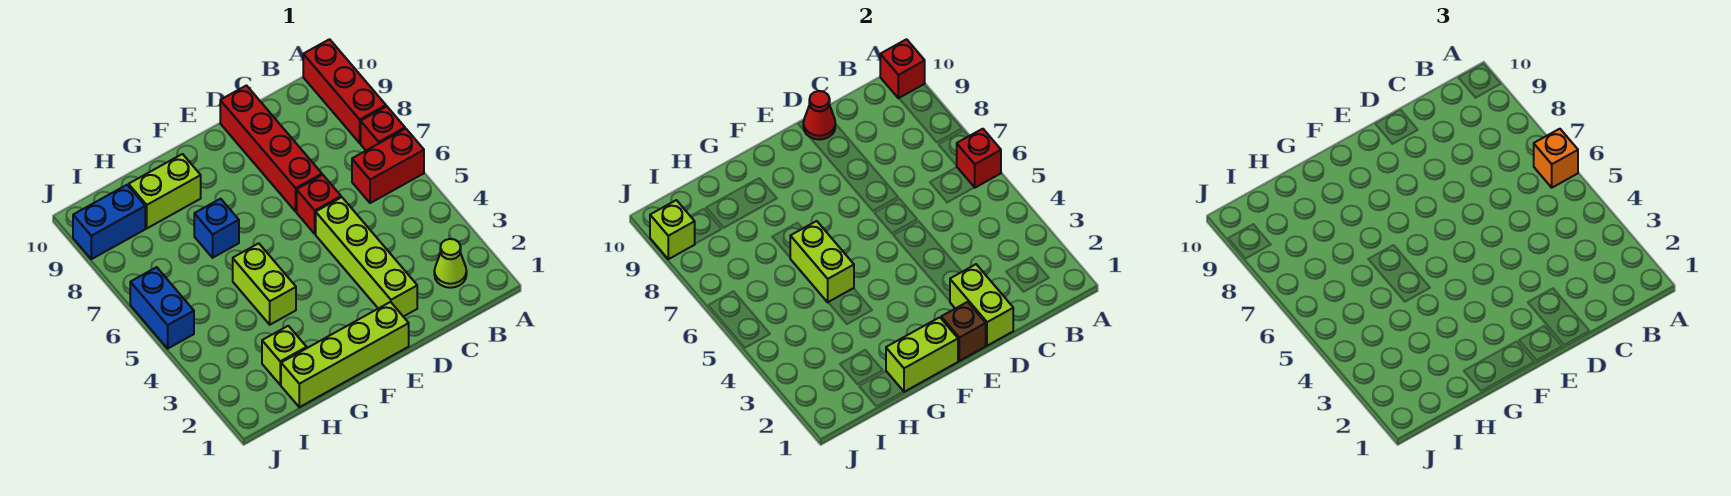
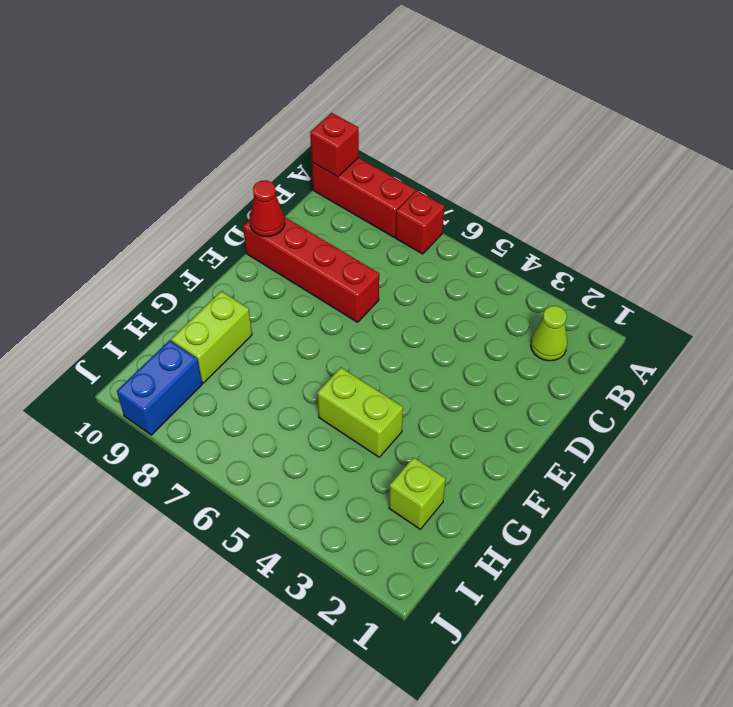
none -> red brick A6:B6 level 1
none -> lime brick D2:D5 level 1
none -> red brick D6 level 1

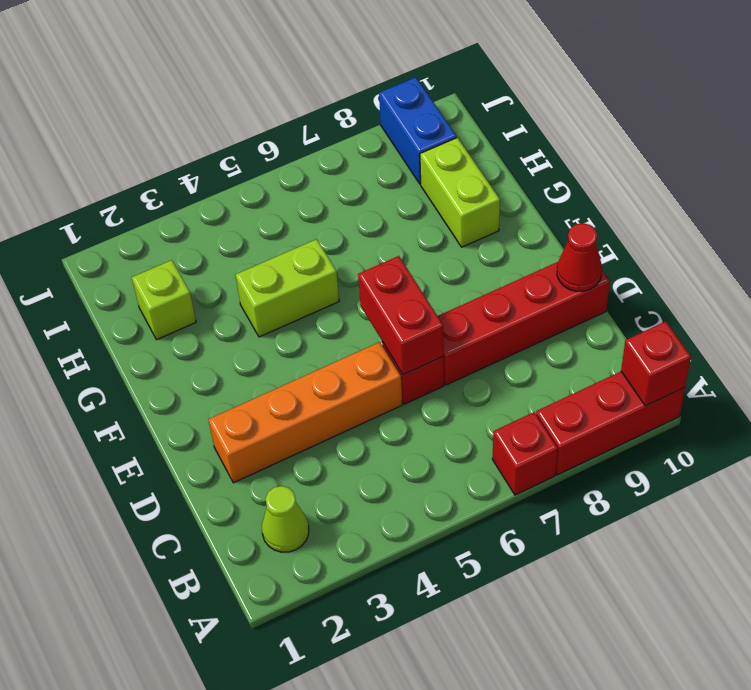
orange brick D2:D5 level 1 -> lime brick D2:D5 level 1
red brick D6:E6 level 2 -> red brick A6:B6 level 1
none -> lime brick E1:H1 level 1
none -> blue brick G7 level 1
none -> blue brick J5:J6 level 1

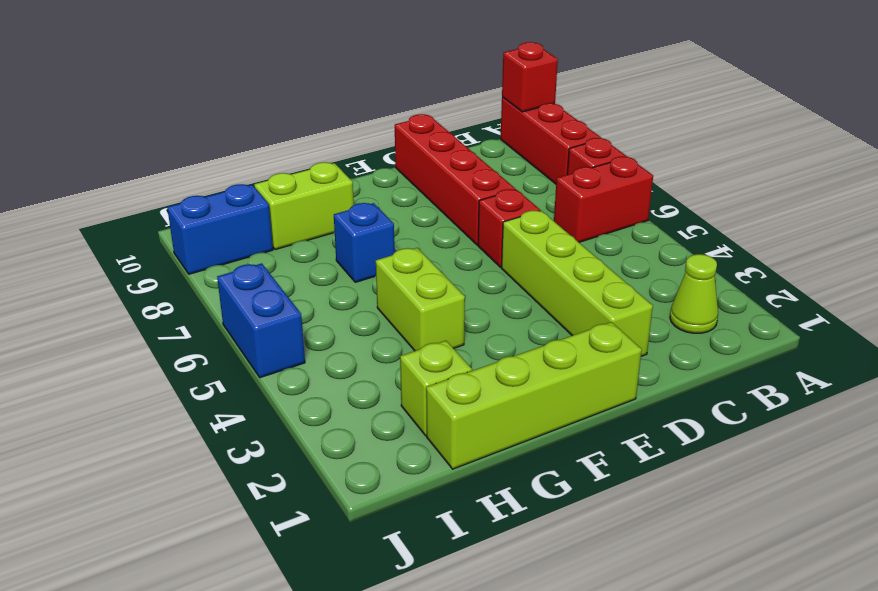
none -> red brick A6 level 2
none -> lime brick D1:D2 level 2
none -> red cone D10 level 2

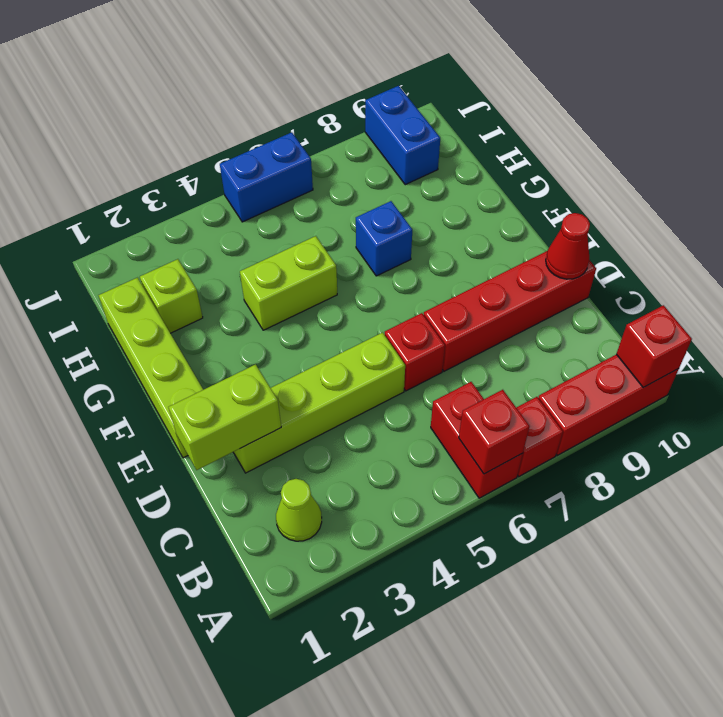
none -> lime brick G9:H9 level 1
none -> brown brick E1 level 2
none -> lime brick F1:G1 level 2

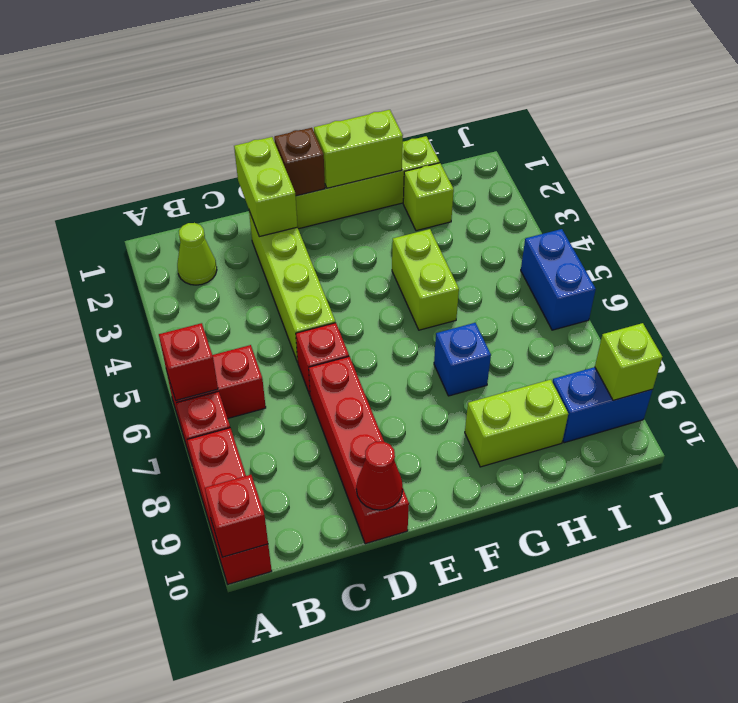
none -> lime brick G5:G6 level 2
none -> orange brick A6 level 3

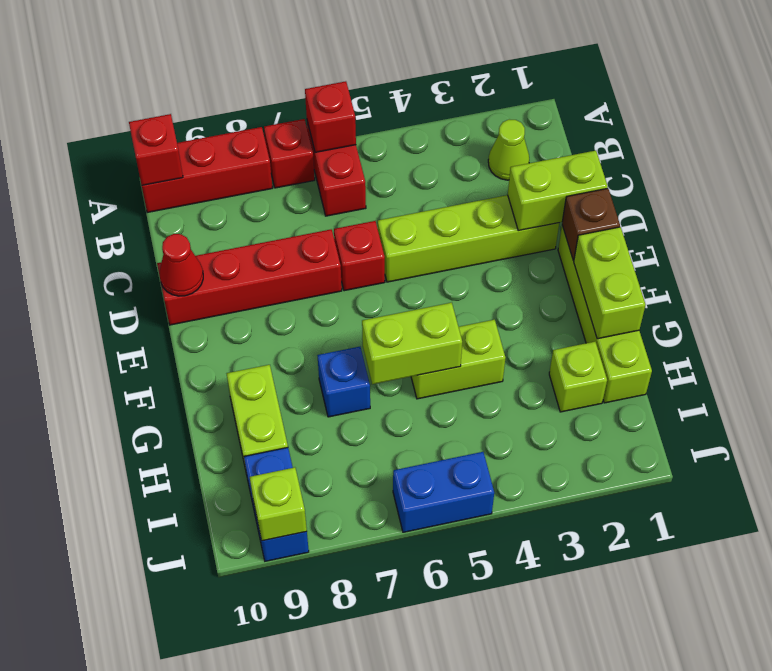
none -> orange brick A6 level 3

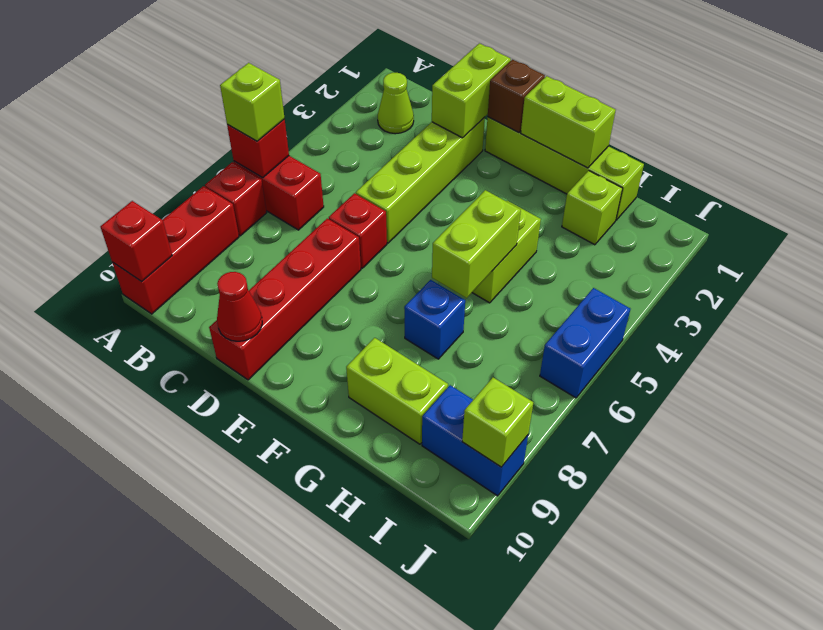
lime brick A6 level 3 -> orange brick A6 level 3

